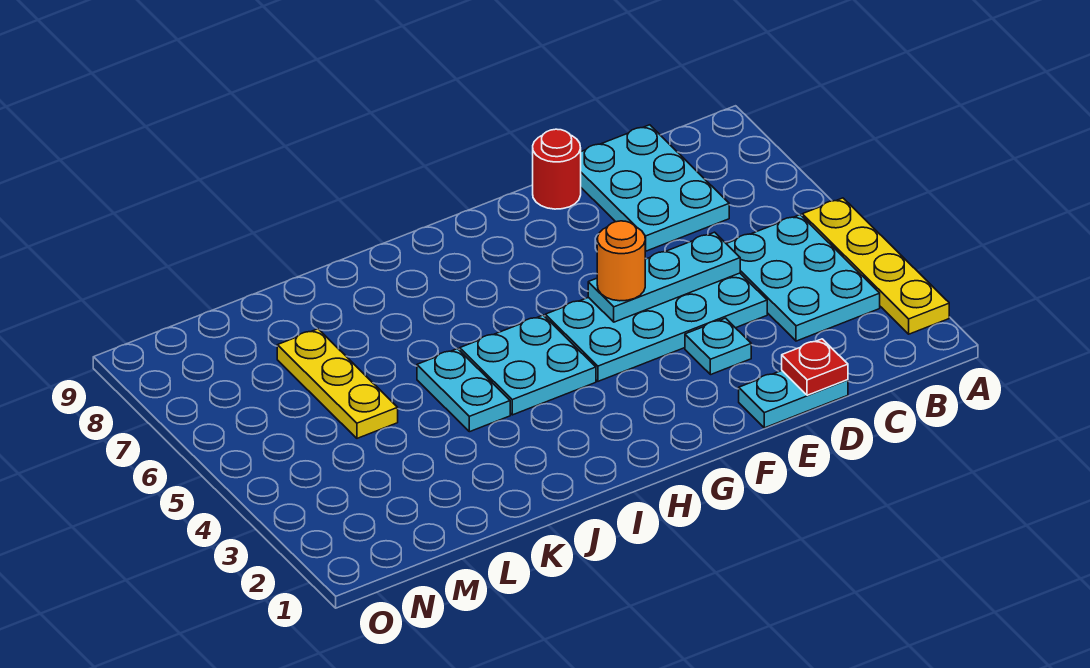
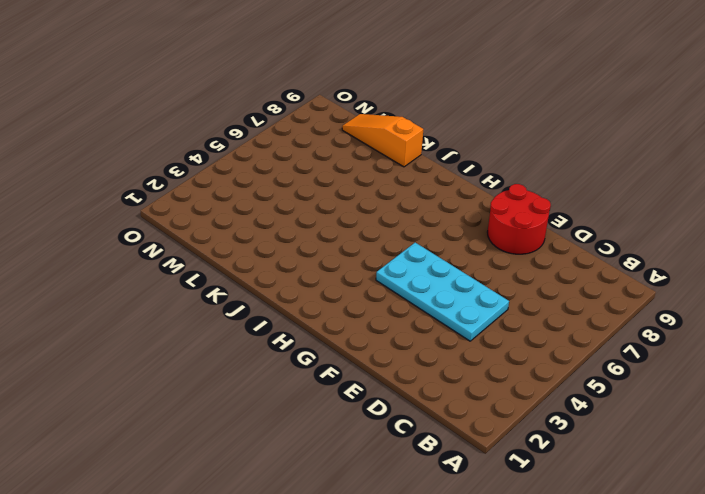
red round brick E8:F9 level 1 -> red round brick E9 level 1
orange slope K9:M9 level 1 top K -> none
none -> yellow plate A2:A5 level 1
none -> cyan plate B3:C5 level 1
none -> cyan plate C7:D9 level 1

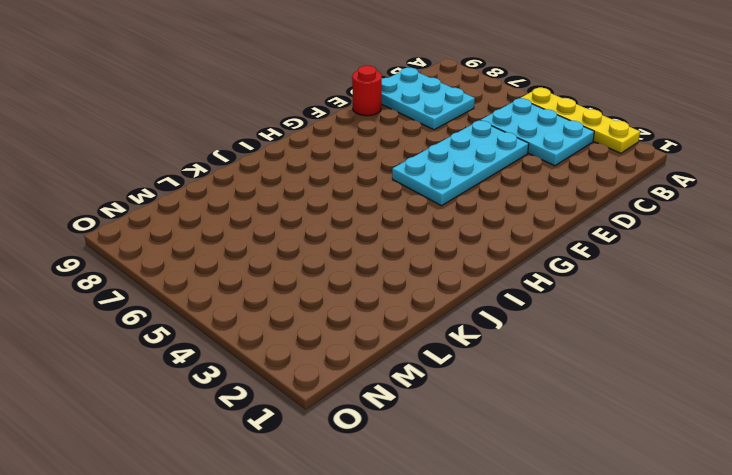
none -> cyan plate D1:E1 level 1
none -> cyan plate E3 level 1
none -> cyan plate H4:I5 level 1

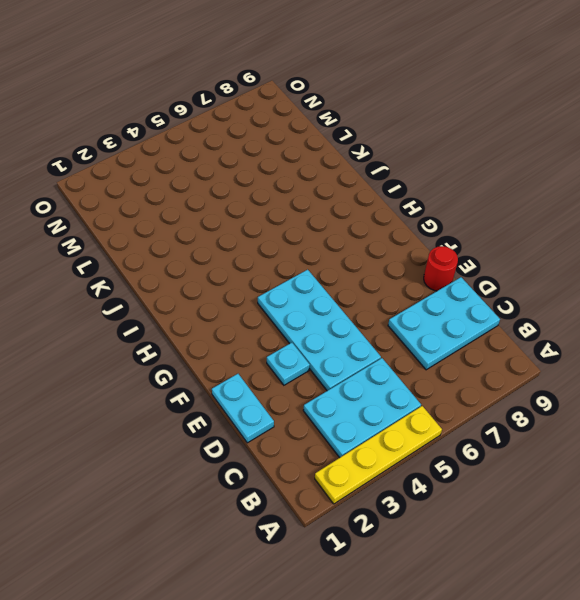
none -> cyan plate H4:I5 level 1
none -> cyan plate J4:J5 level 1
none -> yellow plate L5:L7 level 1

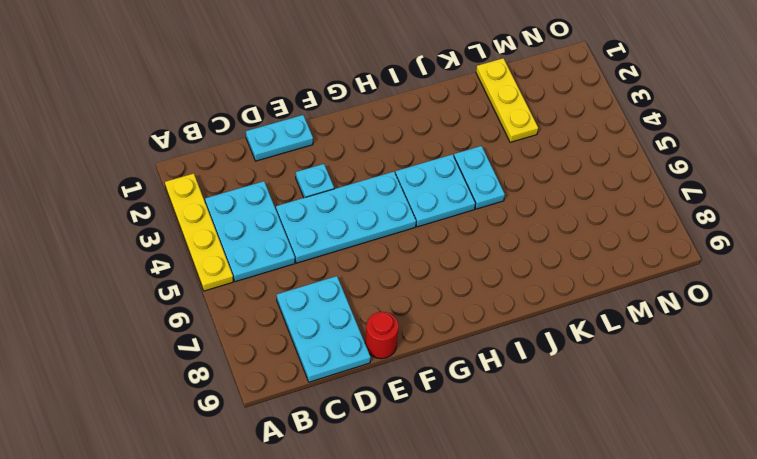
yellow plate L1:L3 level 1 -> yellow plate L5:L7 level 1
none -> red plate D1 level 2
none -> cyan plate D5:F5 level 2
none -> orange round brick F5 level 3

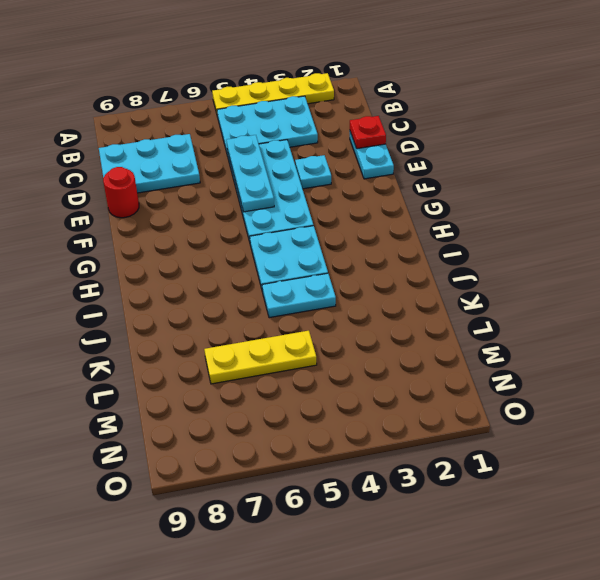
none -> orange round brick F5 level 3

